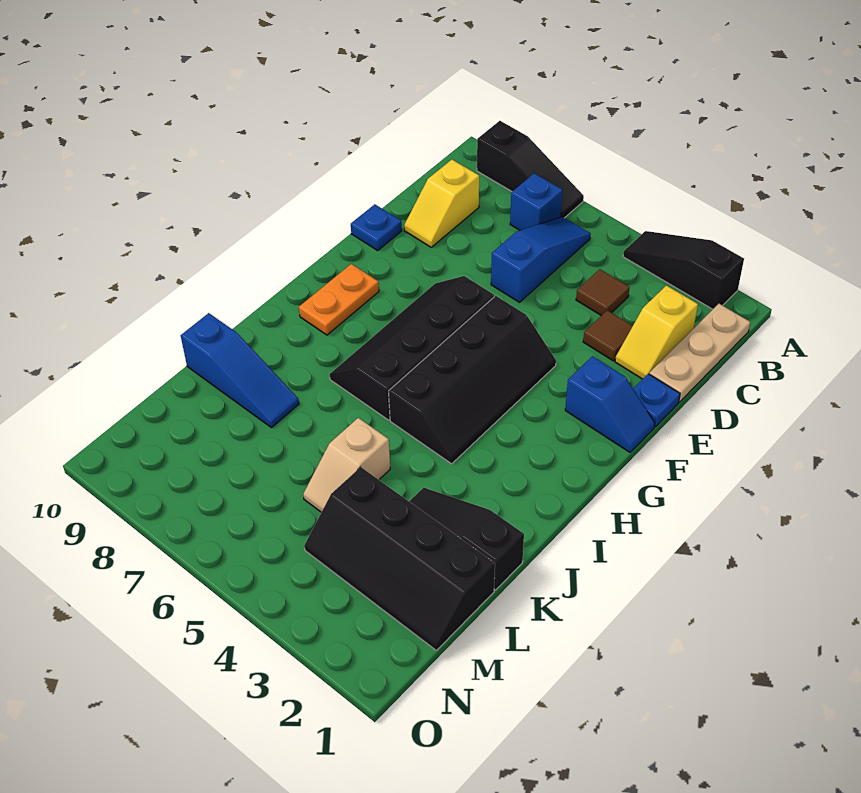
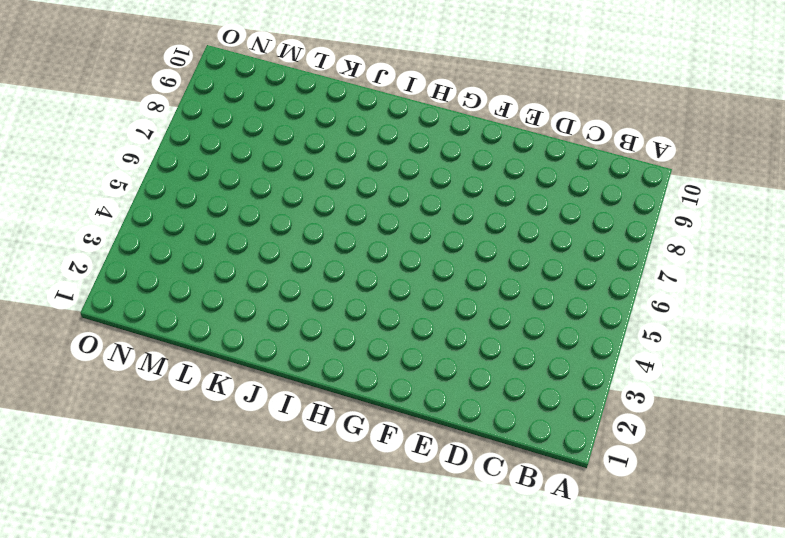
none -> black slope A2:A4 level 1 top 2
none -> black slope A7:A9 level 1 top 9
none -> tan plate B1:D1 level 1

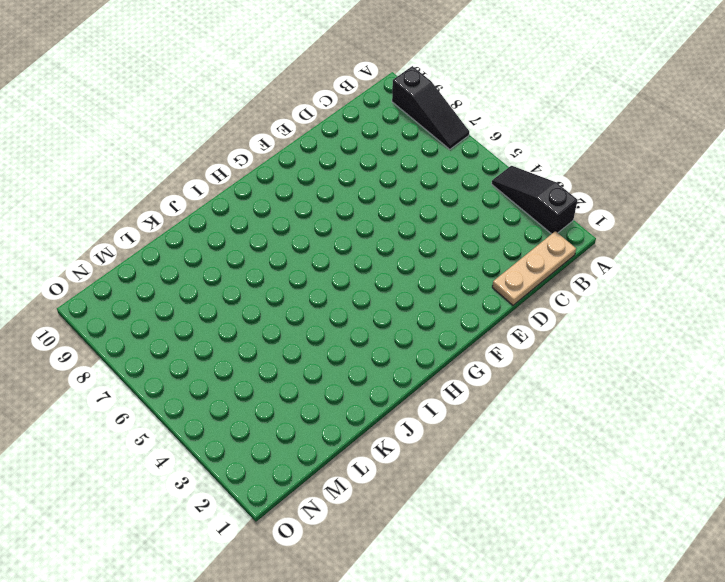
none -> blue slope B6:D6 level 1 top D
none -> blue brick B7 level 1
none -> yellow slope C2:D2 level 1 top C

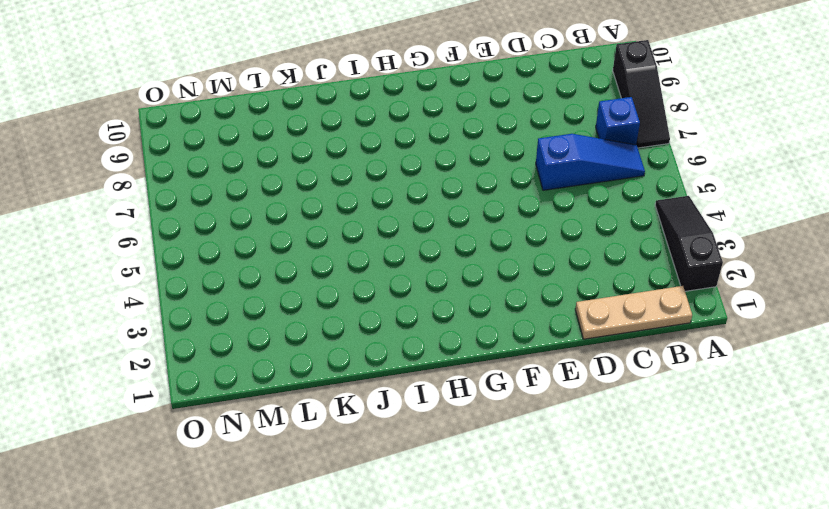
none -> yellow slope C2:D2 level 1 top C
none -> brown tile C4 level 1
none -> yellow slope C9:D9 level 1 top C

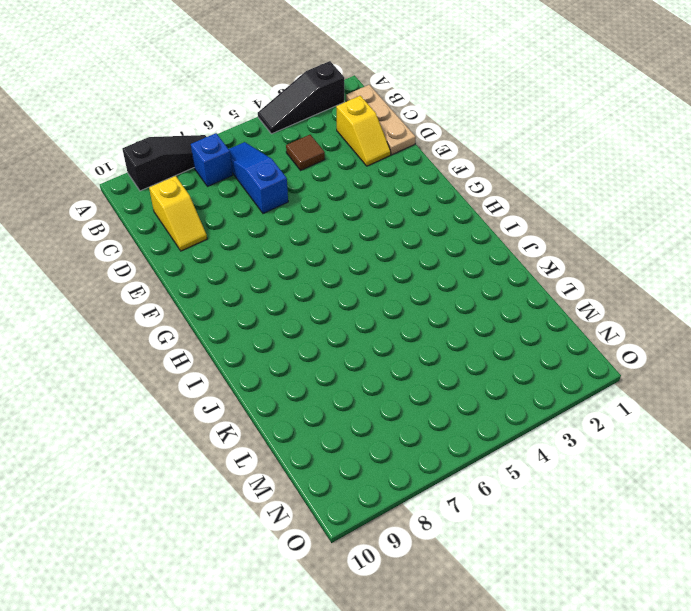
none -> brown tile D3 level 1
none -> blue plate E1 level 1
none -> blue plate E10 level 1

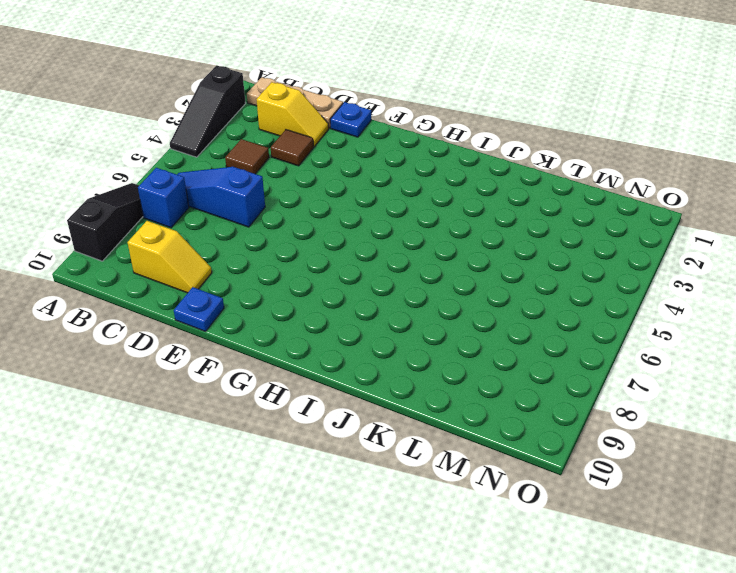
none -> blue slope F1:F2 level 1 top 2
none -> black slope F4:I5 level 1 top 5
none -> black slope F6:I7 level 1 top 6

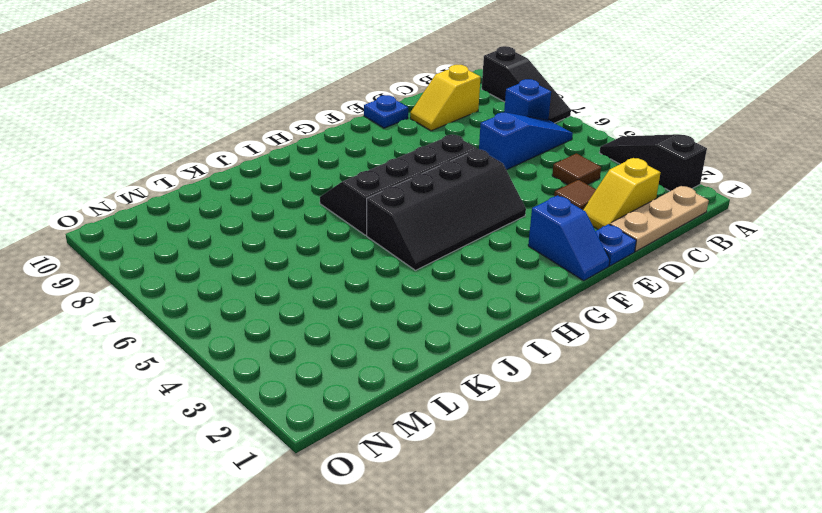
none -> orange plate G9:H9 level 1
none -> black slope K1:K3 level 1 top 1
none -> tan slope K5:L5 level 1 top K

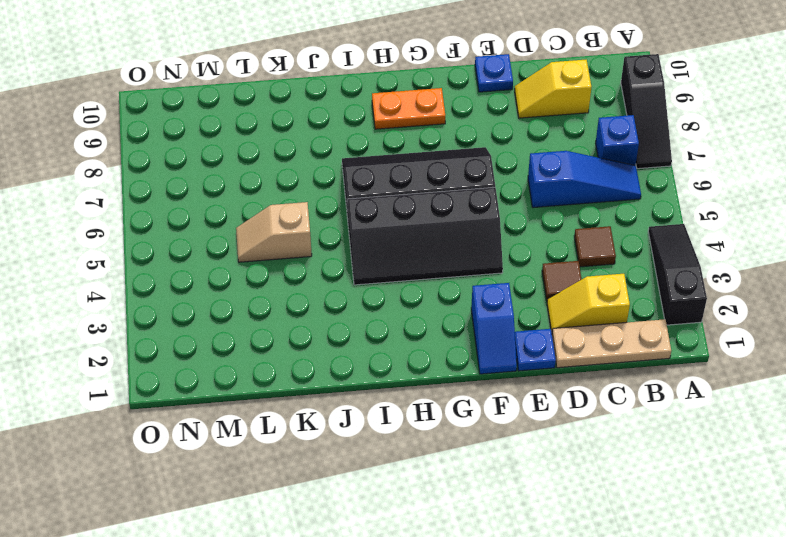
none -> black slope K1:K3 level 1 top 1
none -> blue slope K8:K10 level 1 top 10
none -> black slope L1:M4 level 1 top L

